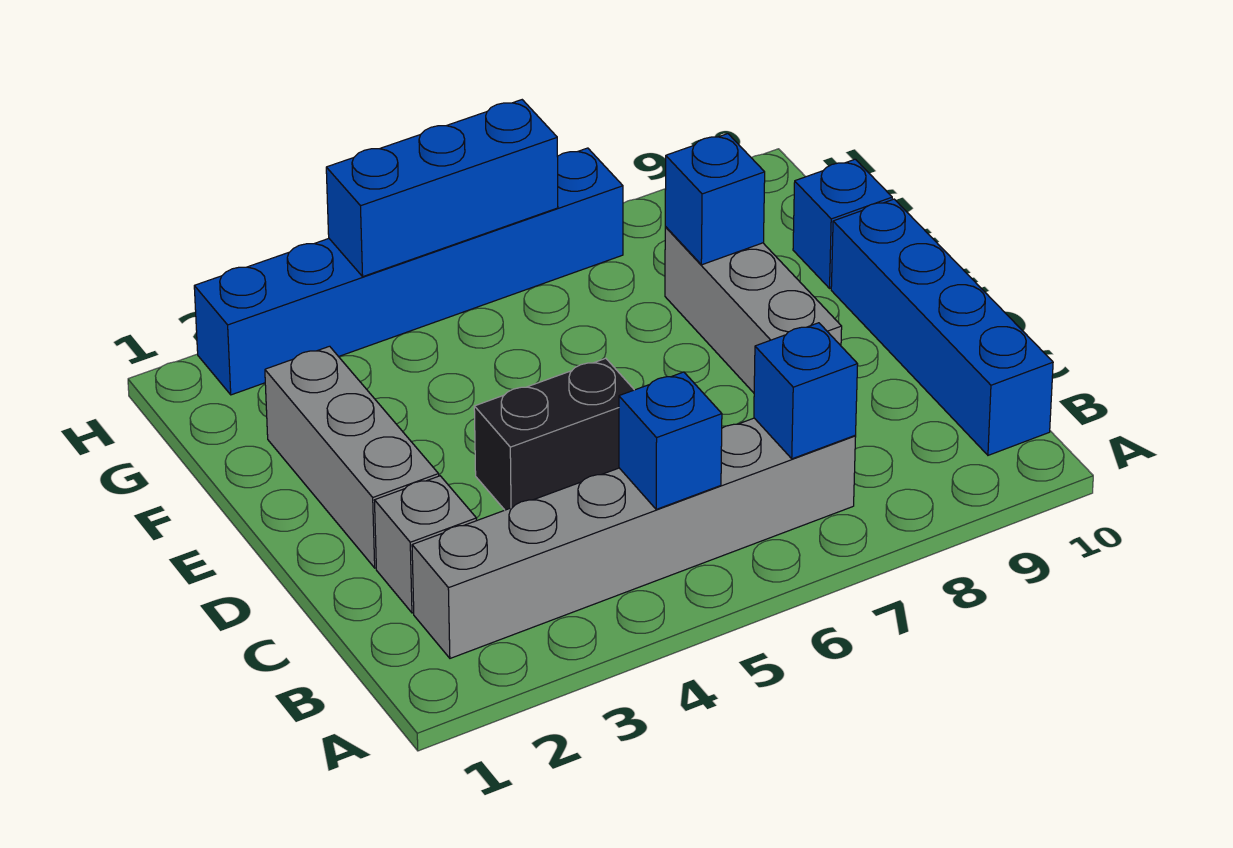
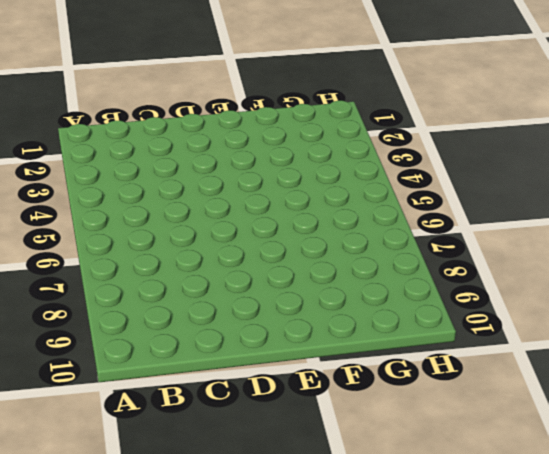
none -> grey brick B2:B7 level 1
none -> blue brick B10:E10 level 1
none -> grey brick C2 level 1

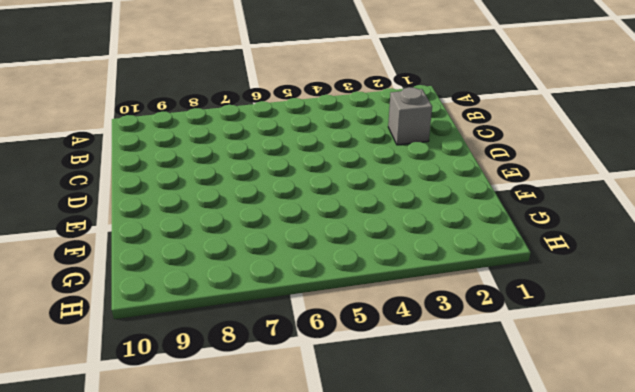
none -> grey brick B2:B7 level 1
none -> blue brick B10:E10 level 1
none -> grey brick D2:F2 level 1

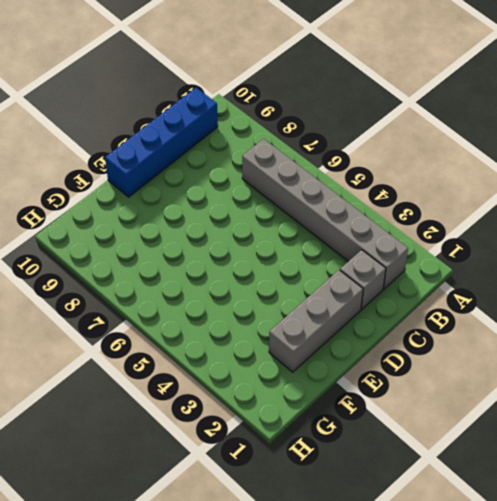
none -> black brick D4:D5 level 1
none -> grey brick D8:F8 level 1
none -> blue brick F10 level 1

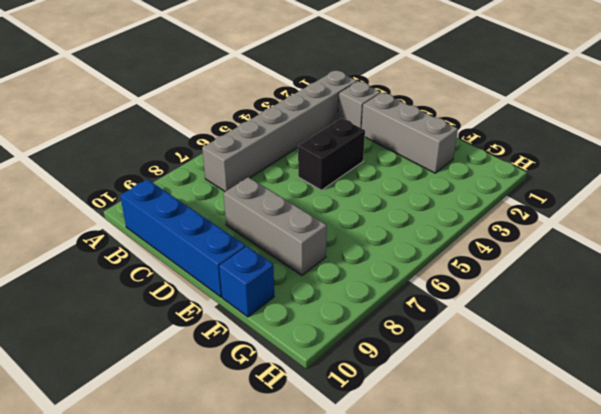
none -> blue brick H2:H7 level 1
none -> blue brick B5 level 2
none -> blue brick B7 level 2

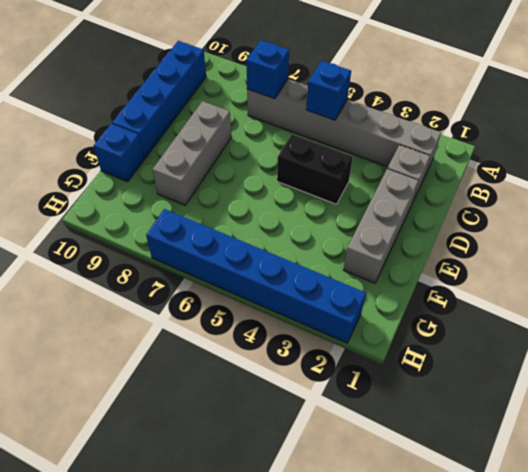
none -> blue brick F8 level 2
none -> blue brick H4:H6 level 2

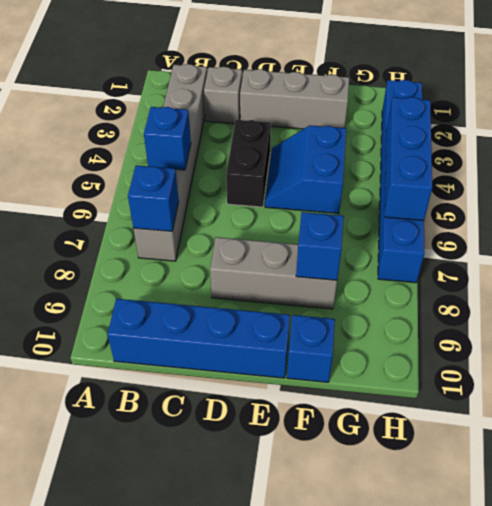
blue slope E4:F5 level 1 top F -> none

